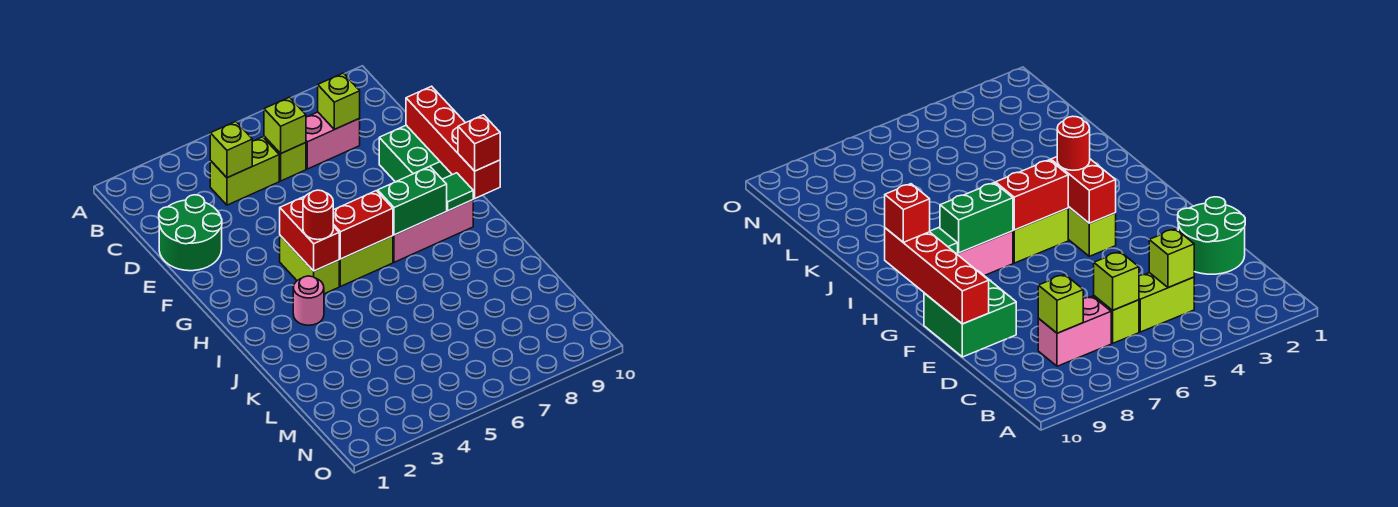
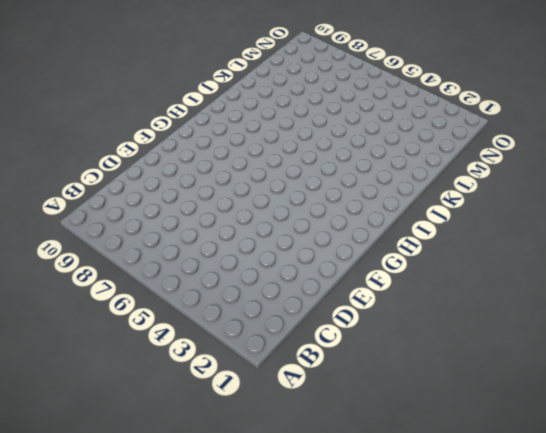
none -> lime brick C4:C5 level 1
none -> lime brick C6 level 1
none -> pink brick C7:C8 level 1

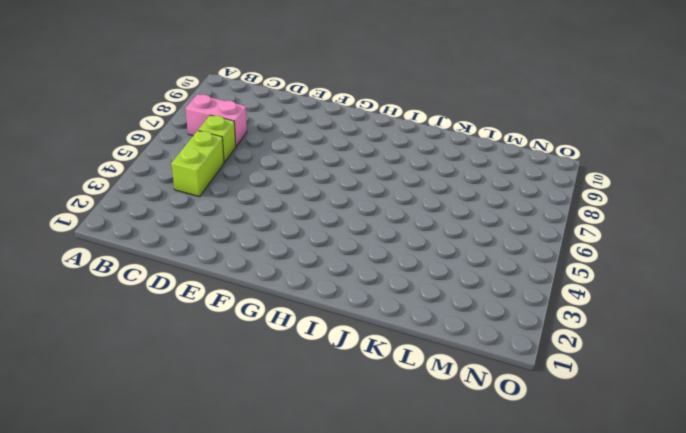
pink brick B7:C7 level 1 -> pink brick C7:C8 level 1
none -> green round brick D1:E2 level 1
none -> green brick E9:F10 level 1
none -> lime brick G4:H4 level 1

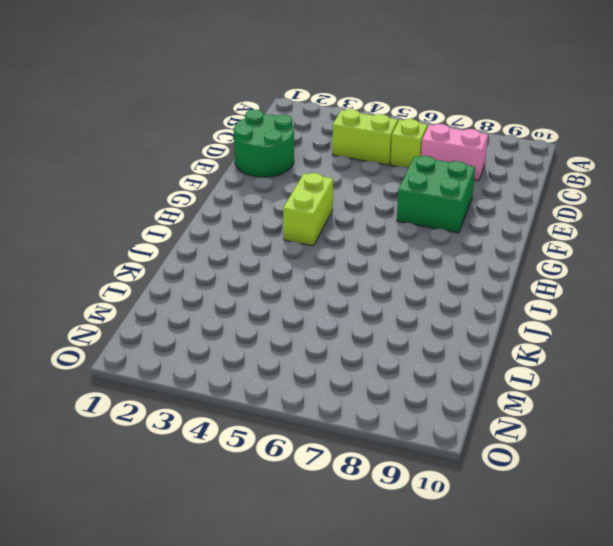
green brick E7:F8 level 1 -> green brick E9:F10 level 1
none -> lime brick H5:H6 level 1
none -> pink brick H7:H9 level 1
none -> pink round brick I3 level 1

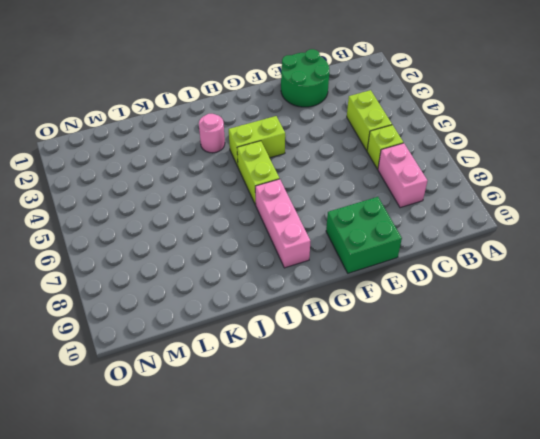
none -> lime brick C4 level 2
none -> lime brick C6 level 2
none -> lime brick C8 level 2

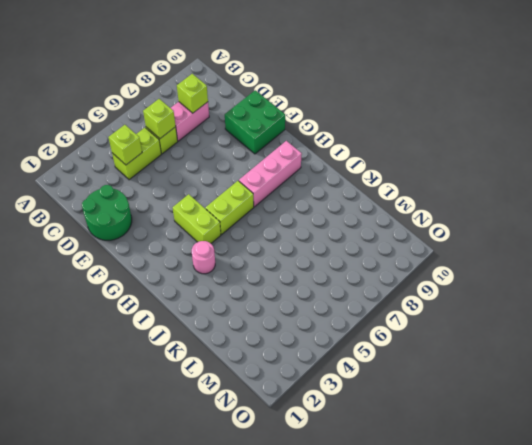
none -> red brick E10:H10 level 2
none -> red brick G4:H4 level 2
none -> red brick H5:H6 level 2

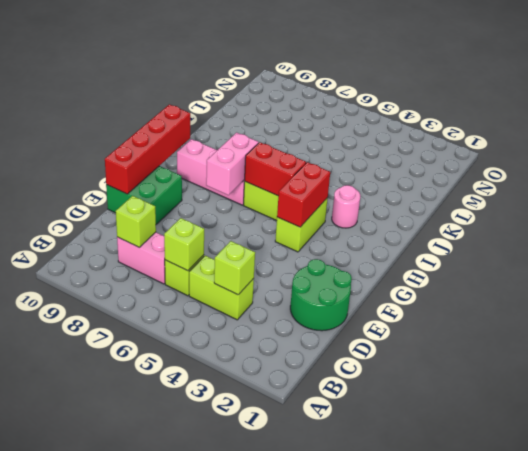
pink brick G7:H7 level 2 -> green brick H7:H8 level 2
none -> green tile H9 level 2
none -> red round brick H4 level 3
none -> red brick H10 level 3

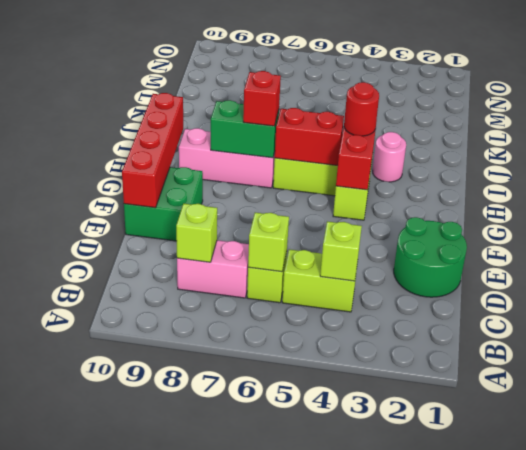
red brick H7 level 3 -> red brick H10 level 3
none -> green tile H9 level 2

